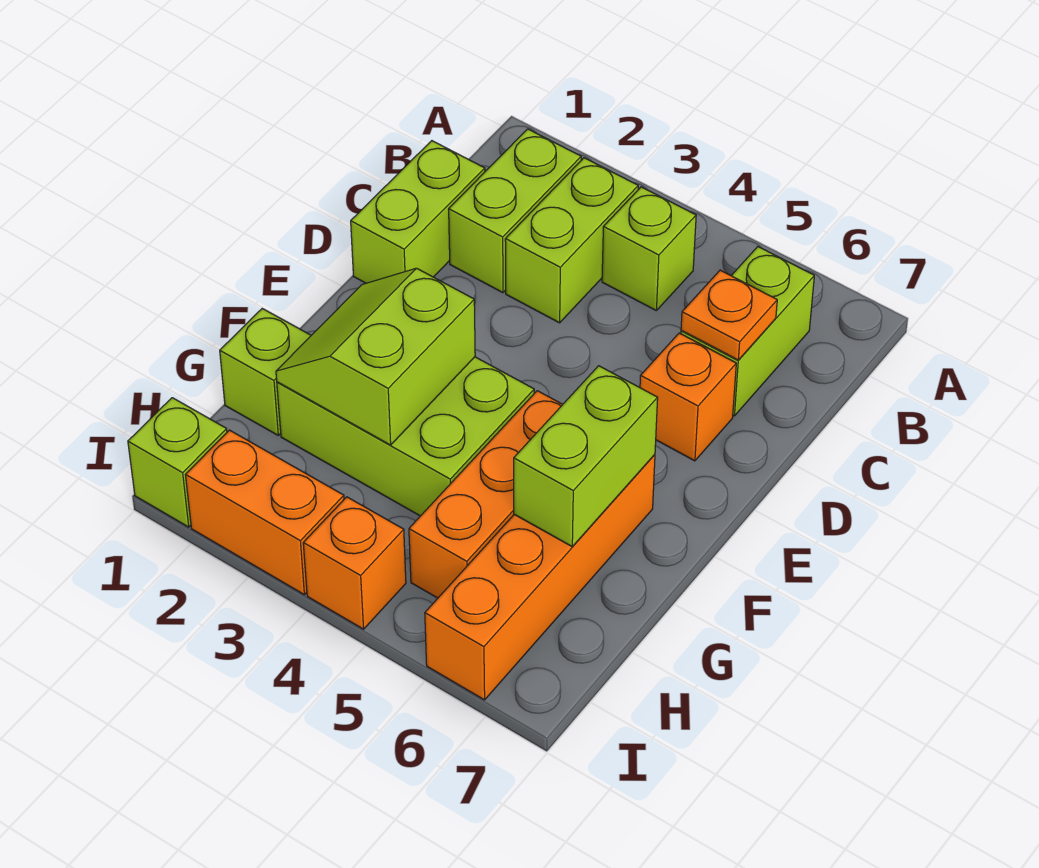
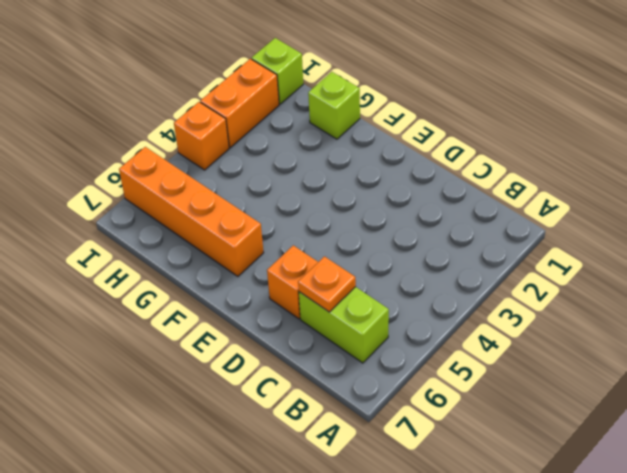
none -> lime brick B2:C2 level 1
none -> lime brick B3:C3 level 1
none -> lime brick B4 level 1

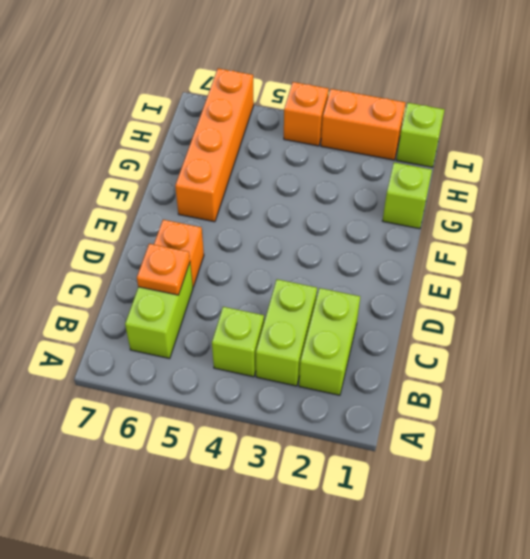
none -> lime brick C1:D1 level 1
none -> lime brick F2:G4 level 1
none -> orange brick F5:H5 level 1

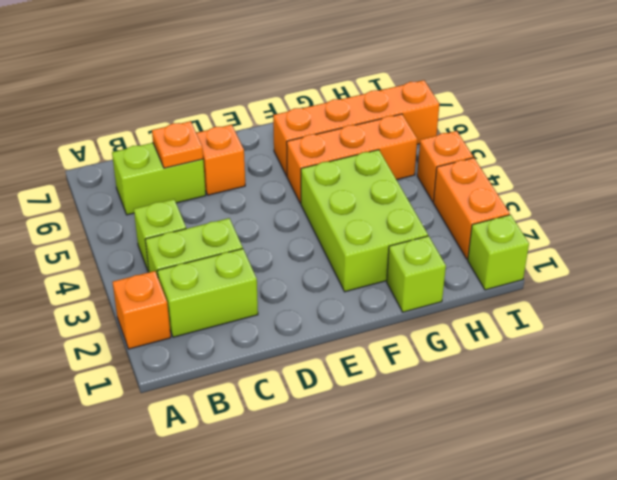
orange brick A2 level 1 -> none
none -> lime brick C1:D1 level 1
none -> lime slope F2:G3 level 2 top 3
none -> lime brick F6:G6 level 2

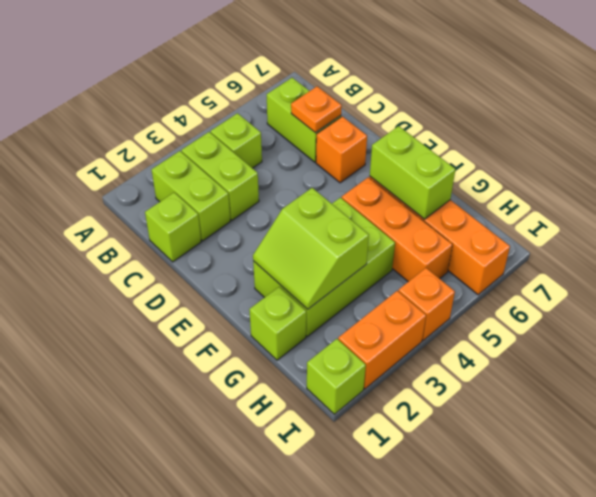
lime brick C1 level 1 -> lime brick C1:D1 level 1

